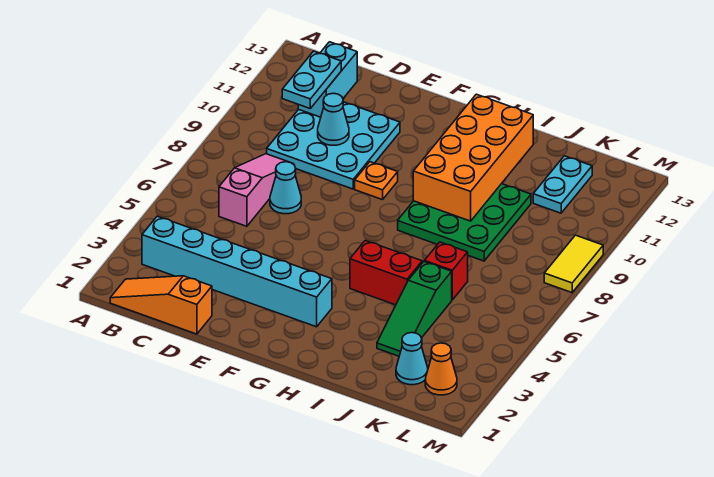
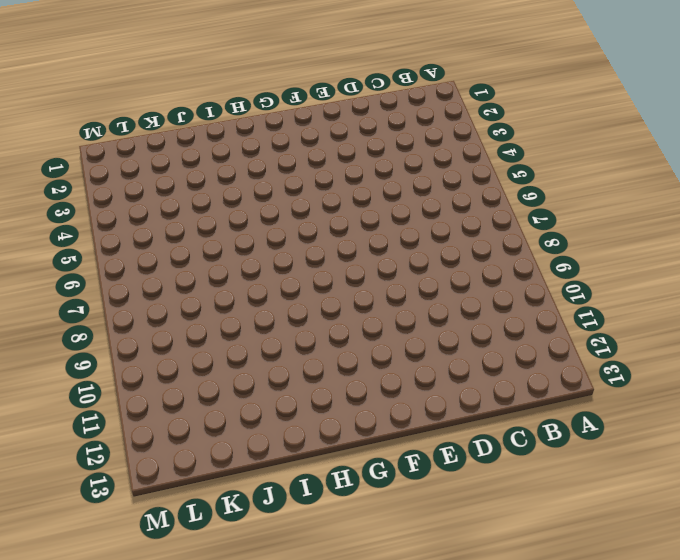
none -> orange slope B1:D1 level 1 top D
none -> cyan brick B3:G3 level 1
none -> pink slope C6:C8 level 1 top 6

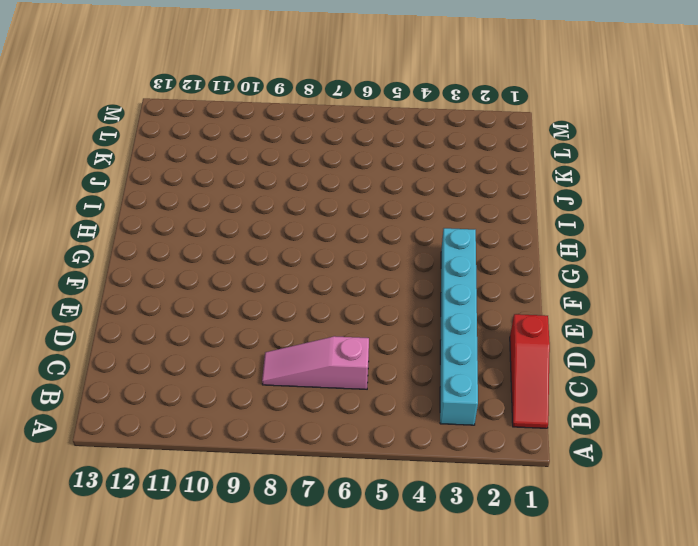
red slope B1:D1 level 1 top D -> orange slope B1:D1 level 1 top D
none -> cyan plate C9:E11 level 1
none -> cyan cone D7 level 1
none -> orange plate F9 level 1

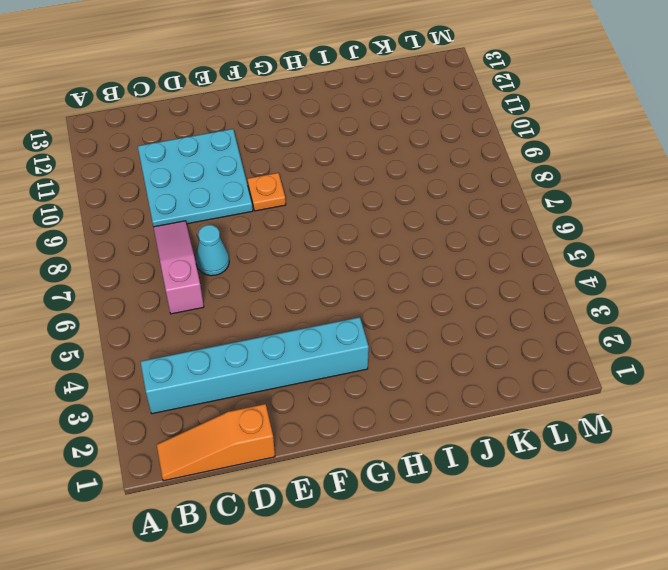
none -> red brick H5:I5 level 1
none -> green plate H8:J10 level 1
none -> green slope J3:J5 level 1 top 5

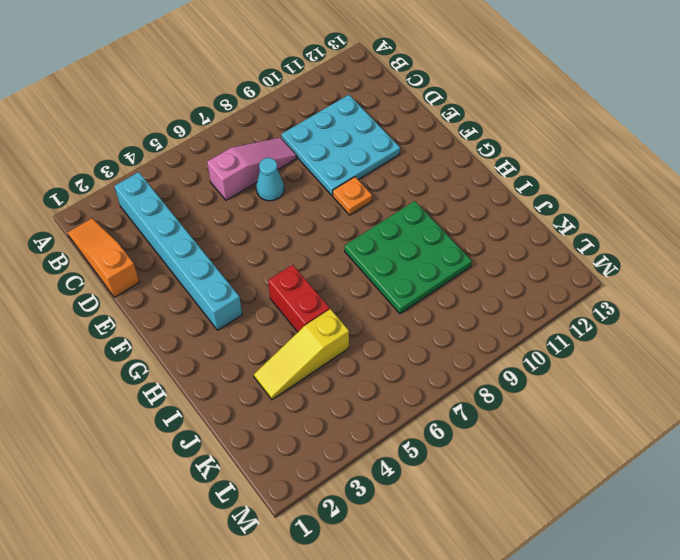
yellow slope J3:J5 level 1 top 5 -> green slope J3:J5 level 1 top 5
none -> red brick J6 level 1
none -> cyan cone K2 level 1
none -> cyan plate K11:K12 level 1

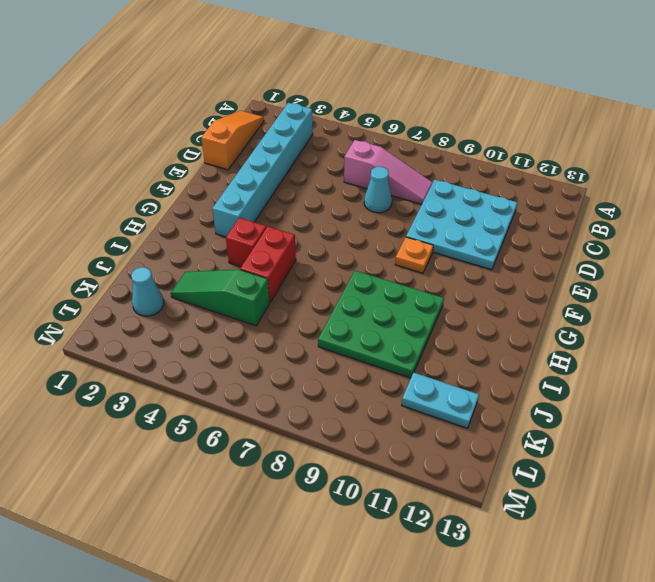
red brick H4 level 1 -> red brick J6 level 1
none -> orange cone L2 level 1
none -> yellow tile M8:M9 level 1
none -> cyan brick C11:C12 level 2

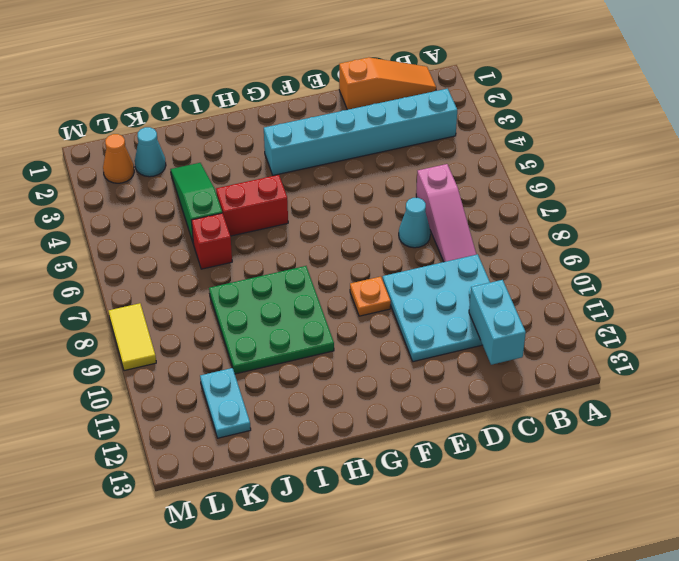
none -> cyan cone D10 level 2
none -> orange brick H9:I12 level 2
none -> cyan plate C10:C11 level 3

